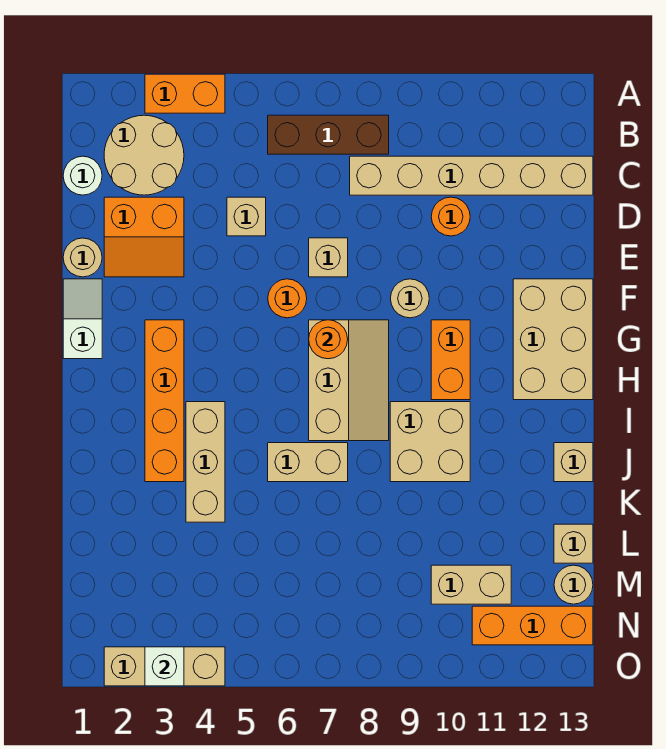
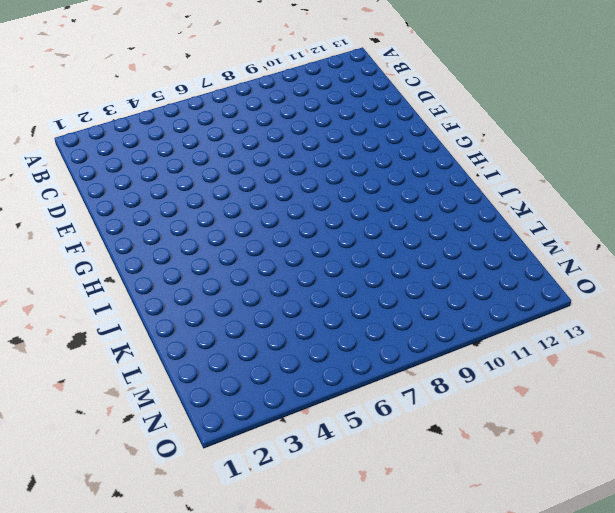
none -> orange brick A3:A4 level 1
none -> tan round brick B2:C3 level 1
none -> brown brick B6:B8 level 1

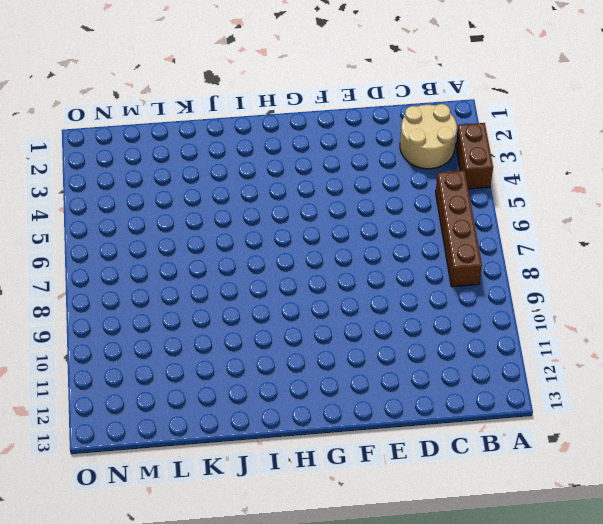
brown brick A3:A4 level 1 -> orange brick A3:A4 level 1
brown brick B5:B8 level 1 -> brown brick B6:B8 level 1
none -> white round brick C1 level 1
none -> tan brick C8:C13 level 1
none -> orange slope D2:E3 level 1 top D

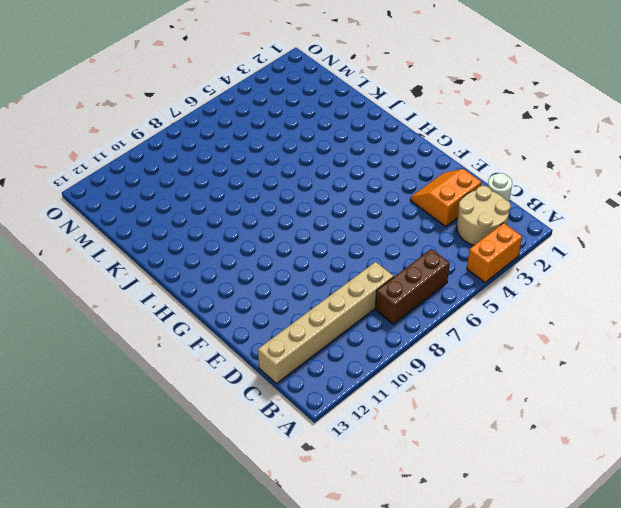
none -> tan brick D5 level 1
none -> orange round brick D10 level 1
none -> tan round brick E1 level 1

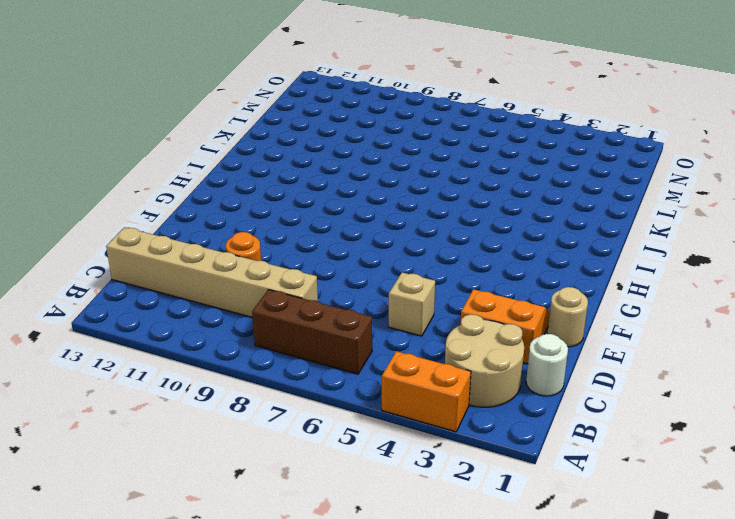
none -> tan brick E7 level 1
none -> white slope F1:G1 level 1 top G
none -> orange round brick F6 level 1

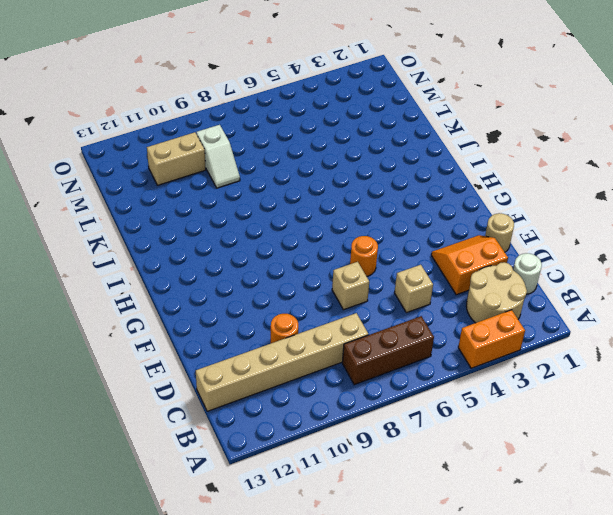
white slope L9:M9 level 1 top M -> white slope F1:G1 level 1 top G
none -> tan round brick F9 level 1
none -> tan brick F12:H13 level 1
none -> orange brick G3:J3 level 1

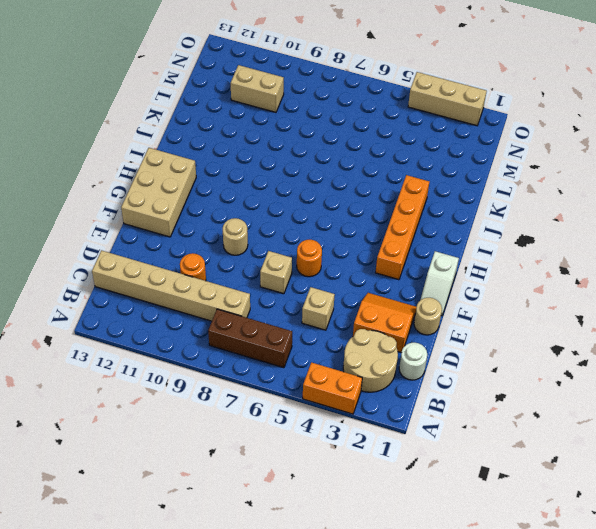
none -> tan slope G7:I8 level 1 top 7
none -> orange brick G10:H10 level 1
none -> tan brick I4:K4 level 1

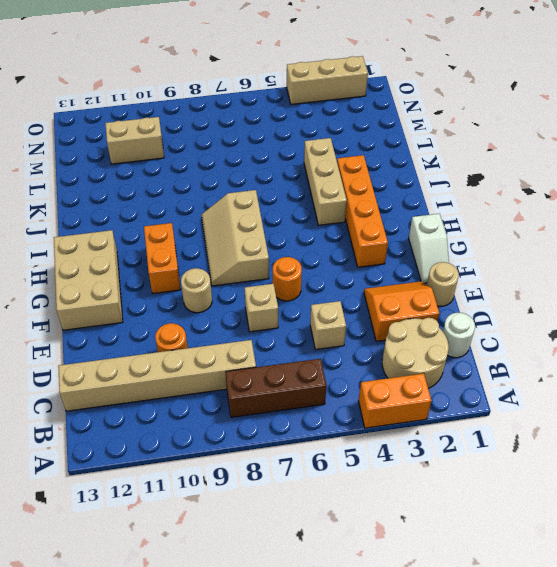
none -> tan brick I9:J10 level 1
none -> tan brick J6:J7 level 1
none -> tan brick J13 level 1

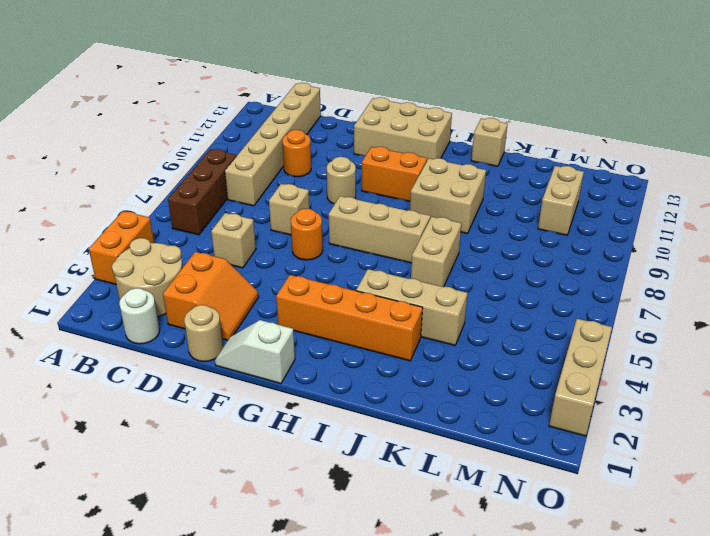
none -> tan brick L13 level 1
none -> tan round brick M13 level 1
none -> orange brick N11:N13 level 1

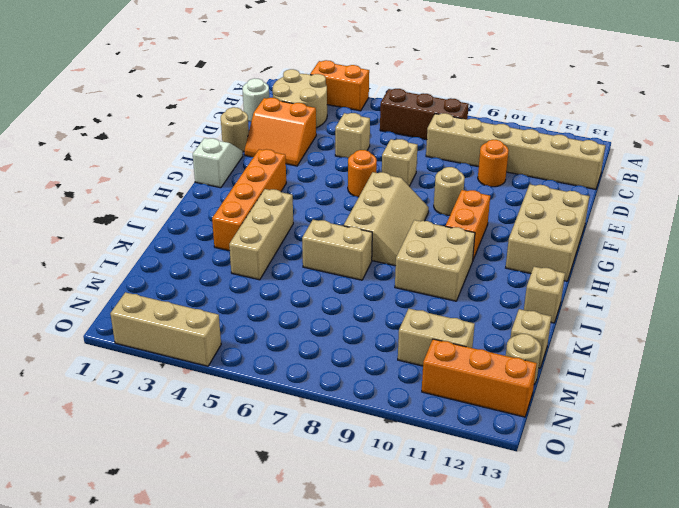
none -> orange round brick G7 level 2
none -> white brick O3 level 2

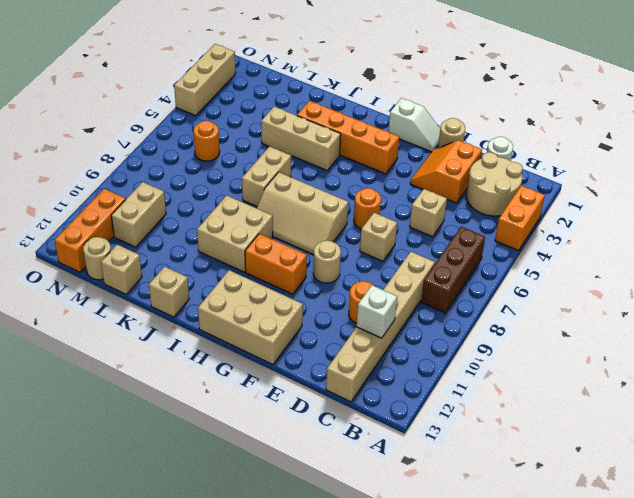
white brick C11 level 2 -> white brick O3 level 2
orange round brick M6 level 1 -> orange round brick G7 level 2

